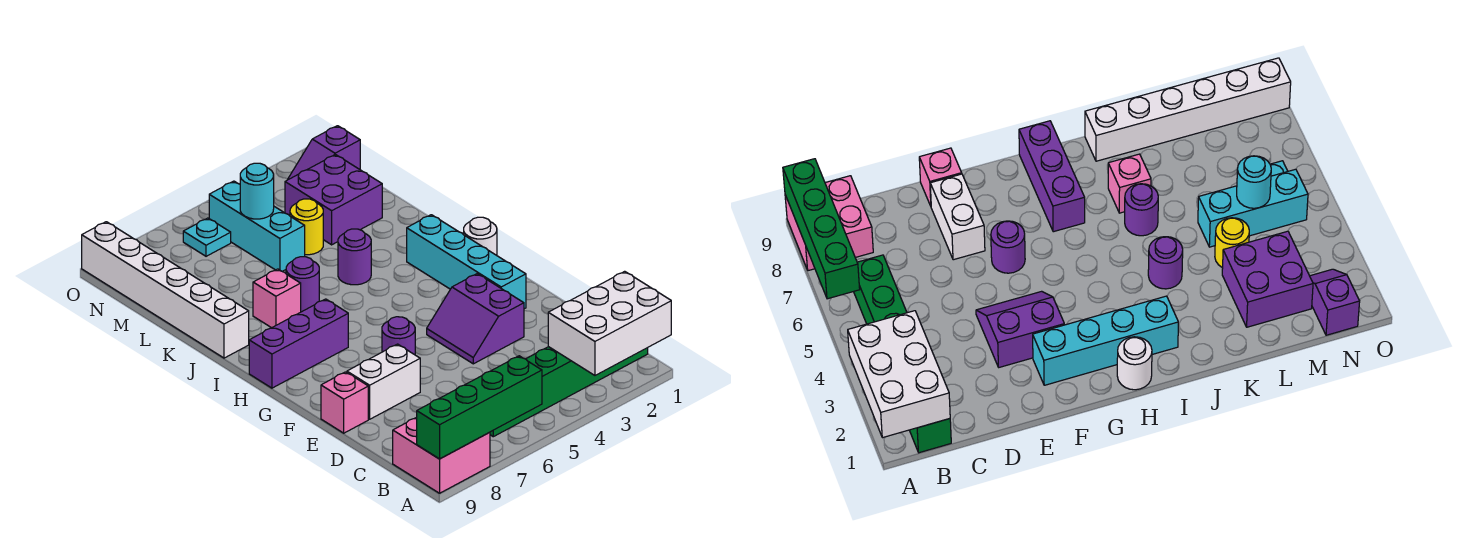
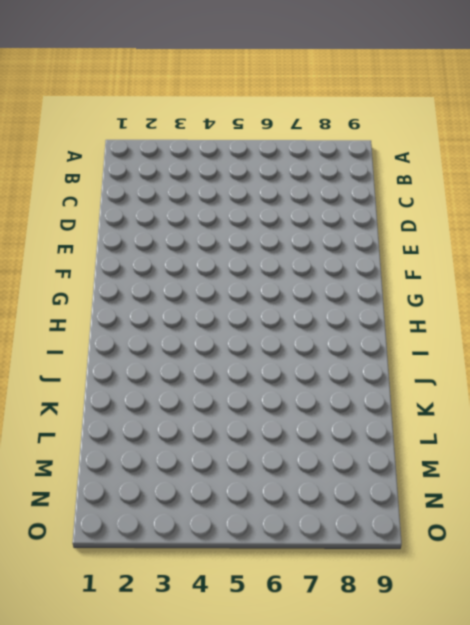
none -> pink brick A8:B9 level 1
none -> green brick B1:B6 level 1
none -> purple slope E3:F4 level 1 top 3

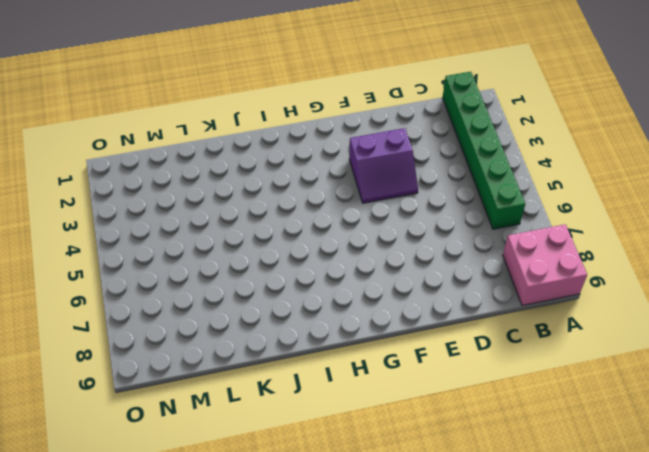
none -> white brick E7:E8 level 1
none -> pink brick E9 level 1
none -> cyan brick F2:I2 level 1

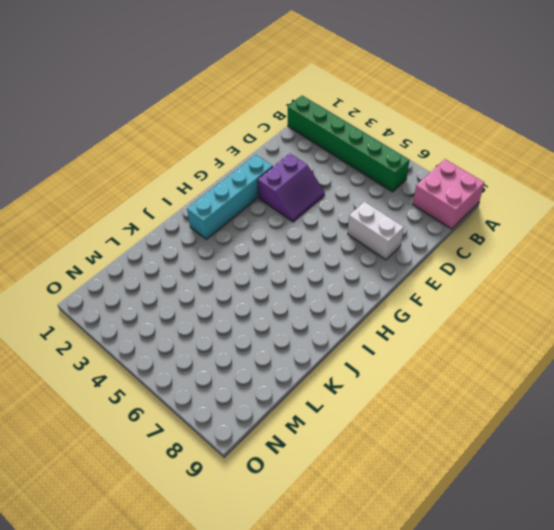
none -> pink brick E9 level 1
none -> purple round brick F6 level 1
none -> white round brick H1 level 1

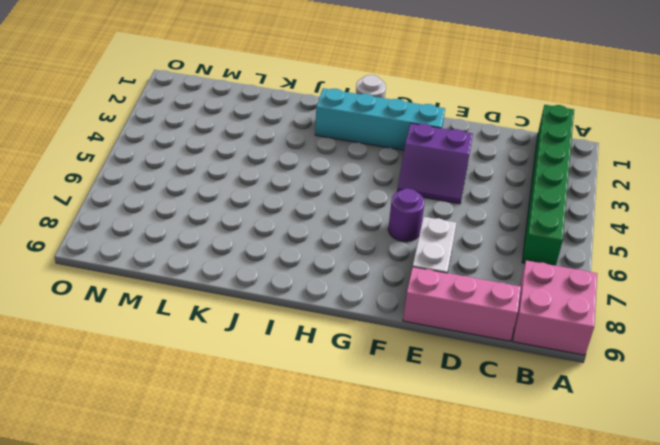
pink brick C9:E9 level 1 -> pink brick E9 level 1
none -> purple brick H7:H9 level 1
none -> purple round brick J4 level 1
none -> purple round brick J6 level 1

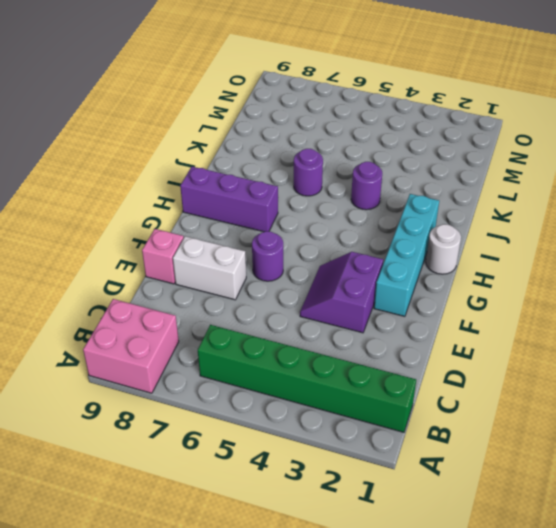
none -> pink brick J7 level 1
none -> white brick J9:O9 level 1
none -> purple brick L2:M3 level 1

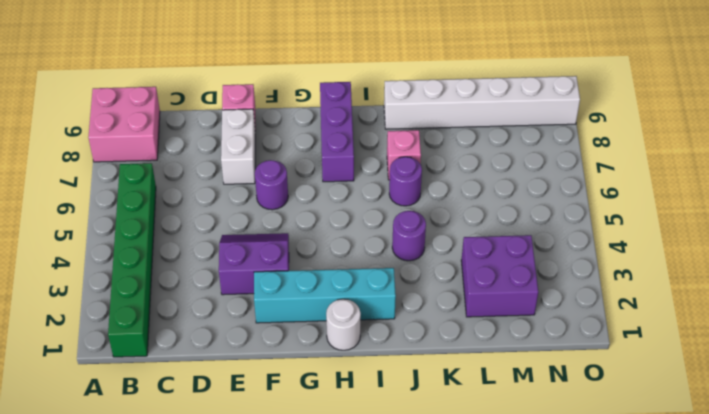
none -> yellow round brick L4 level 1
none -> cyan brick L5:N5 level 1
none -> purple slope N1:N2 level 1 top 1

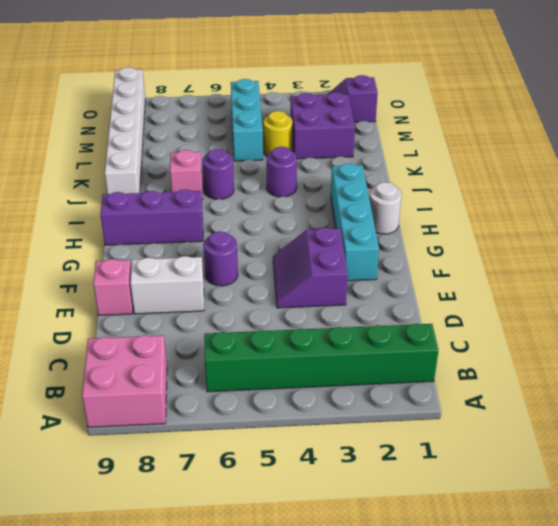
none -> cyan plate N6 level 1
none -> white brick A1:B3 level 2
none -> green brick A6:A9 level 2

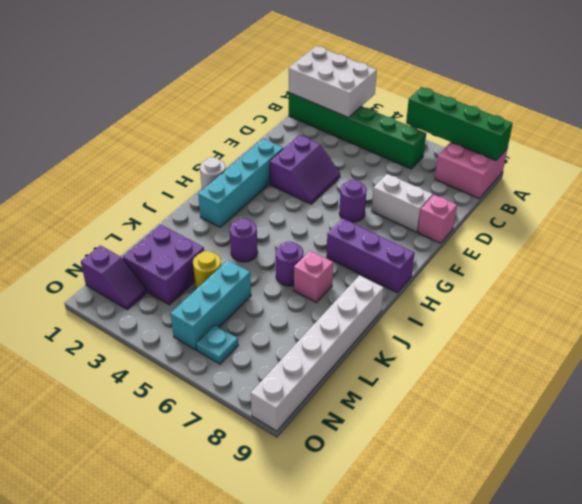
none -> cyan round brick M5 level 2

